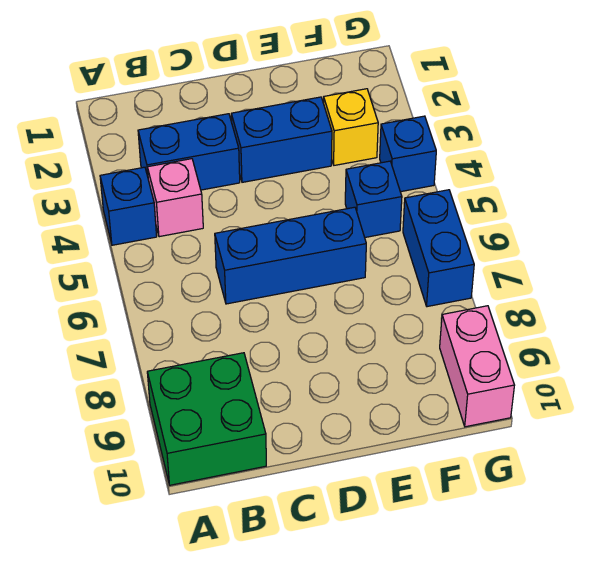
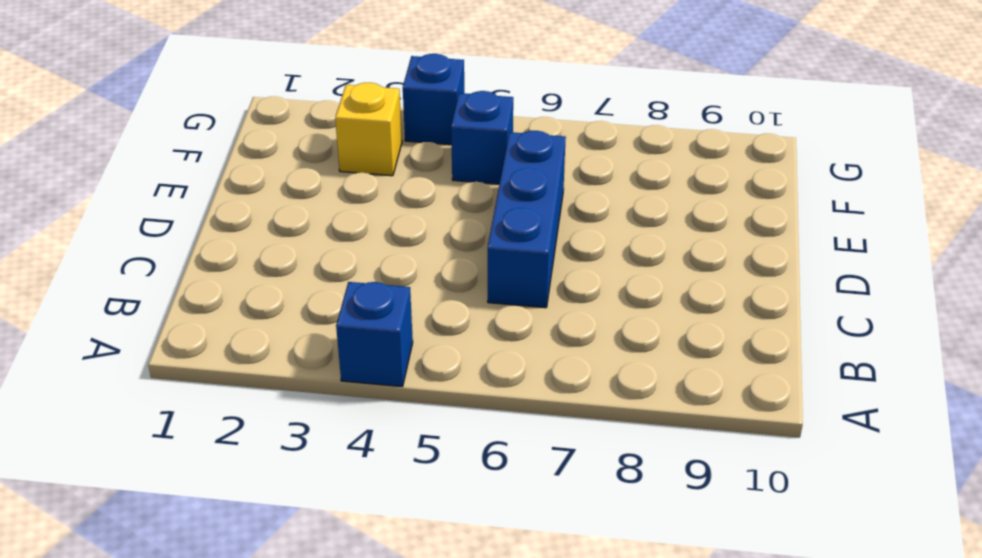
none -> green brick A9:B10 level 1
none -> blue brick B3:C3 level 1

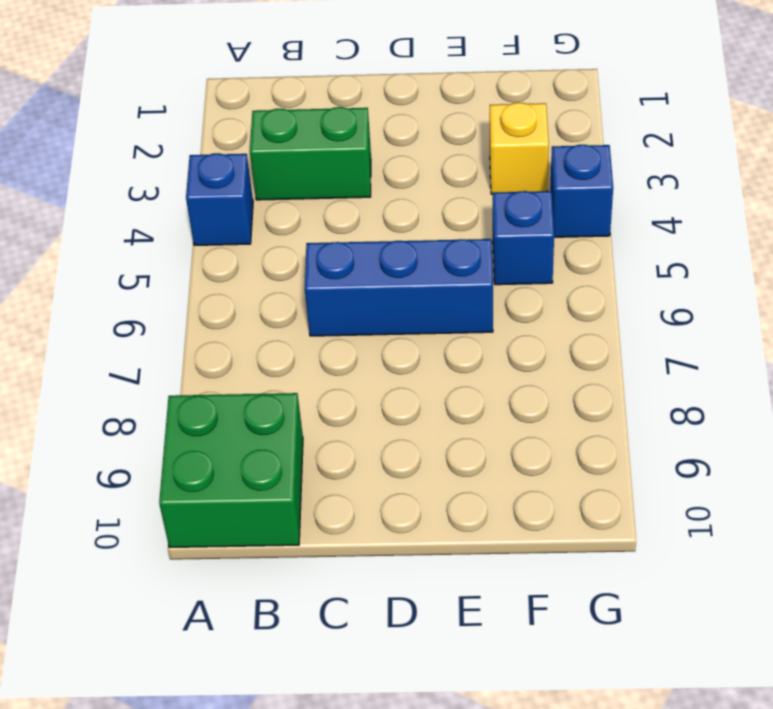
green brick B3:C3 level 1 -> blue brick B3:C3 level 1
none -> pink brick B4 level 1
none -> blue brick D3:E3 level 1

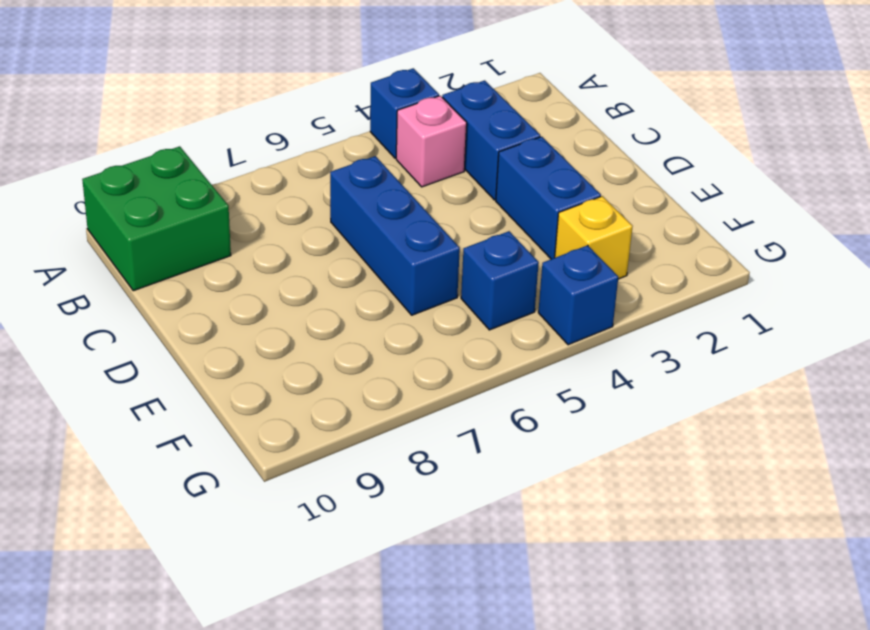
none -> blue brick G6:G7 level 1
none -> pink brick G9:G10 level 1

